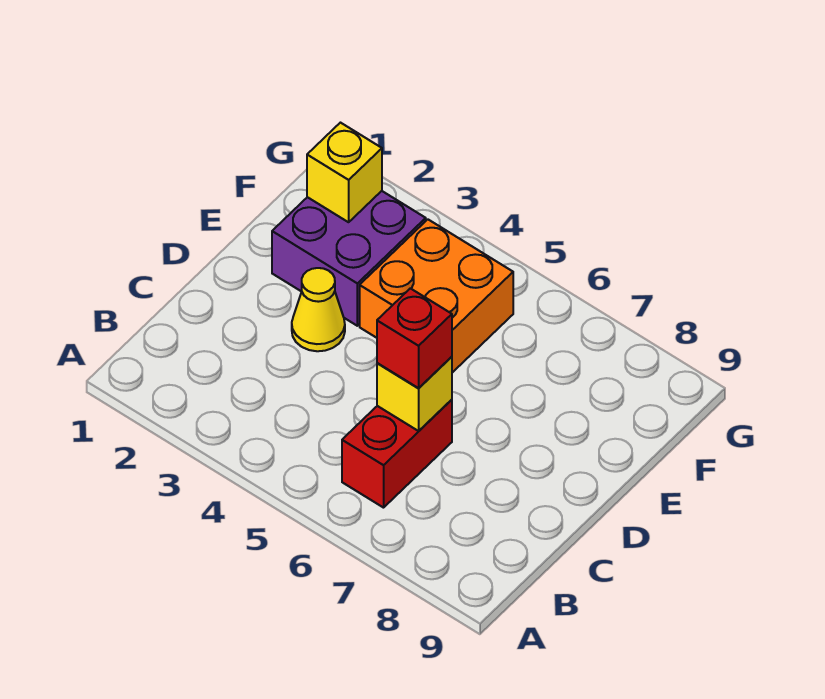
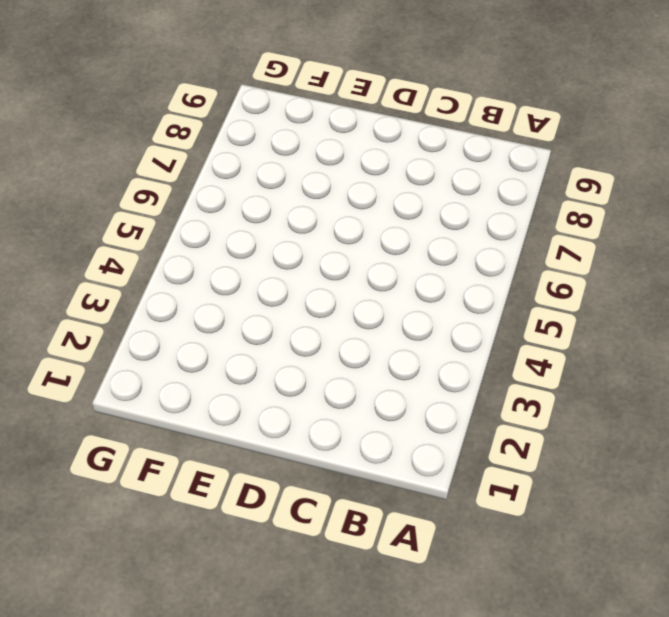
none -> red brick B6:C6 level 1
none -> yellow cone D3 level 1

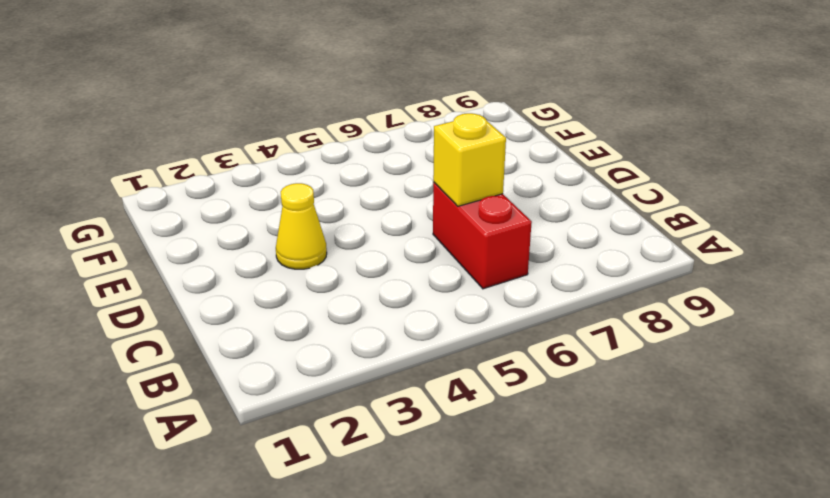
none -> purple brick E2:F3 level 1
none -> orange brick E4:F5 level 1

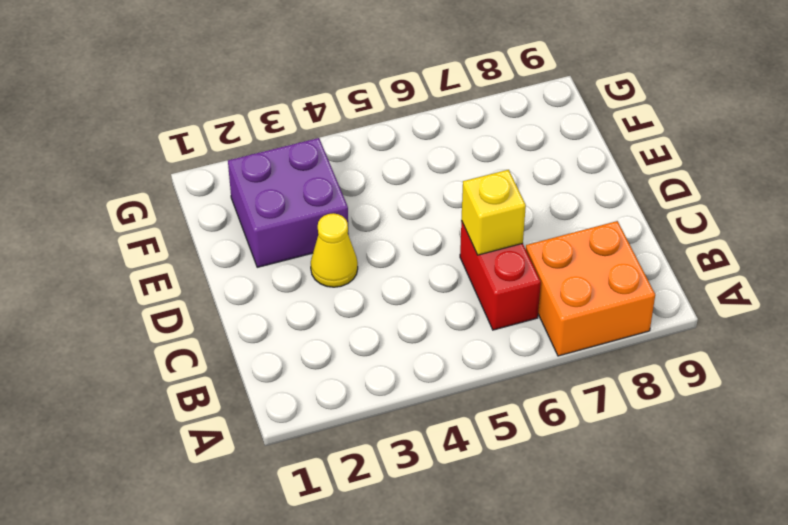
orange brick A7:B8 level 1 -> orange brick E4:F5 level 1
none -> yellow brick F2 level 2
none -> red brick C6 level 3

